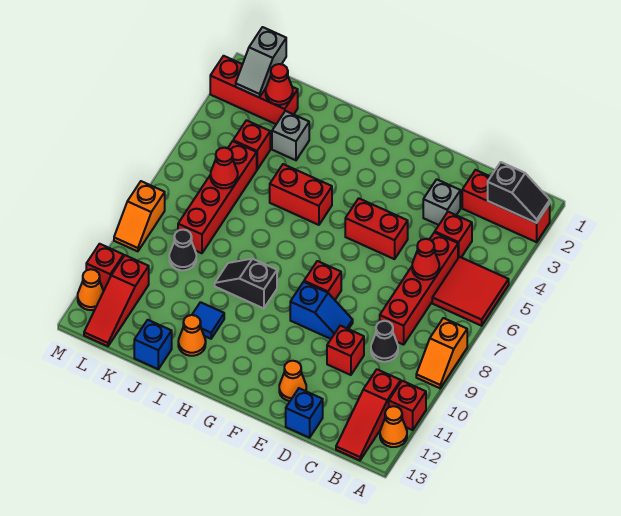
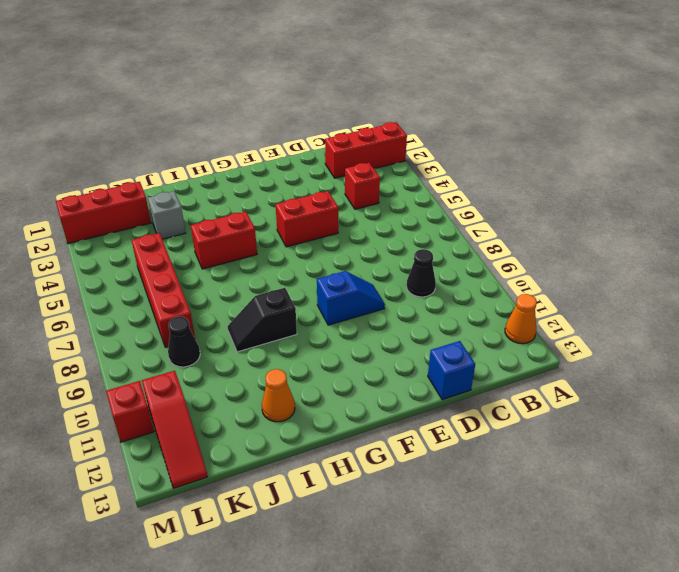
none -> red tile A5:B6 level 1
none -> orange slope A8:A9 level 1 top 8
none -> red brick A11 level 1
none -> red slope B11:B13 level 1 top 11

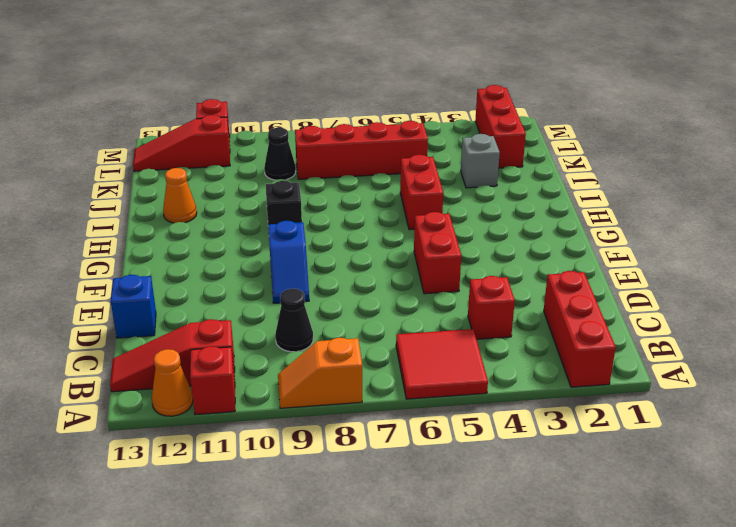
none -> red brick C5:C8 level 1
none -> grey brick D3 level 1
none -> red brick D10 level 1
none -> orange cone E12 level 1

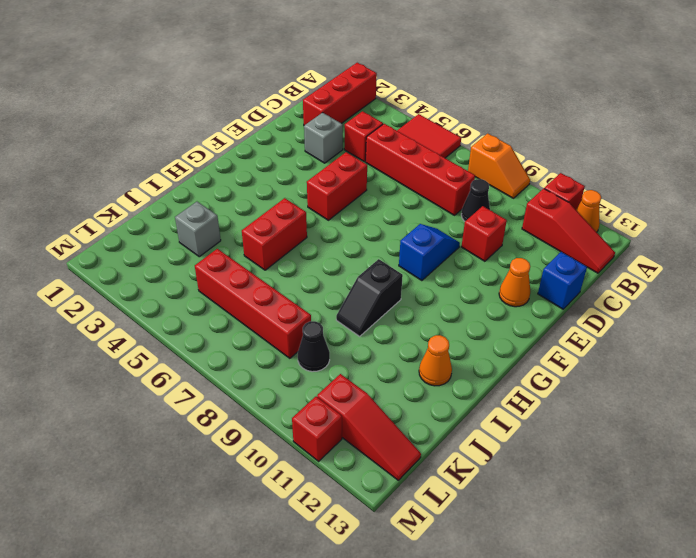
none -> red brick F8 level 1
none -> blue tile I11 level 1
none -> blue brick J13 level 1
none -> red brick K2:M2 level 1

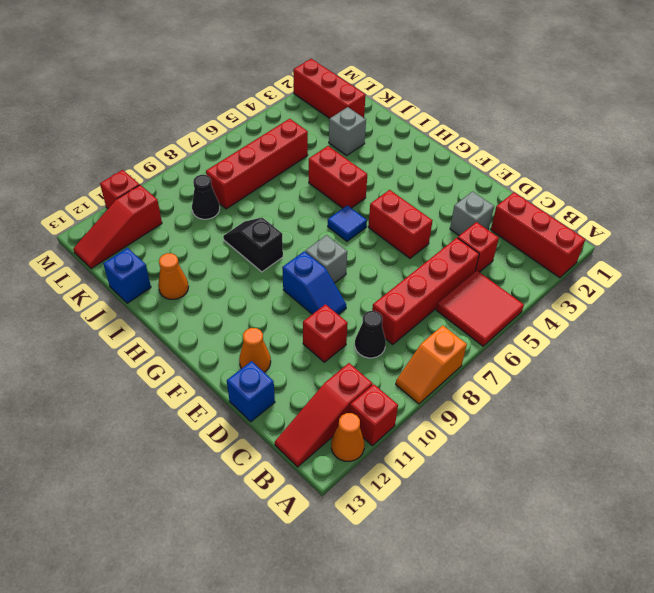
grey brick F8 level 1 -> red brick F8 level 1
blue tile G6 level 1 -> blue tile I11 level 1
none -> red brick K4 level 1
none -> orange slope M8:M9 level 1 top 8
none -> orange cone M12 level 1
none -> black slope A2:B2 level 2 top B

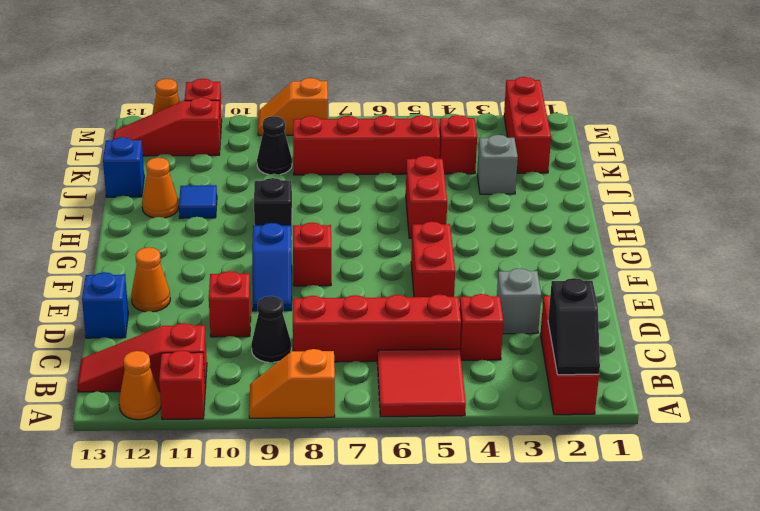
none -> red cone C6 level 2
none -> red cone K2 level 2
none -> red cone K6 level 2
none -> grey slope L1:L2 level 2 top 1

